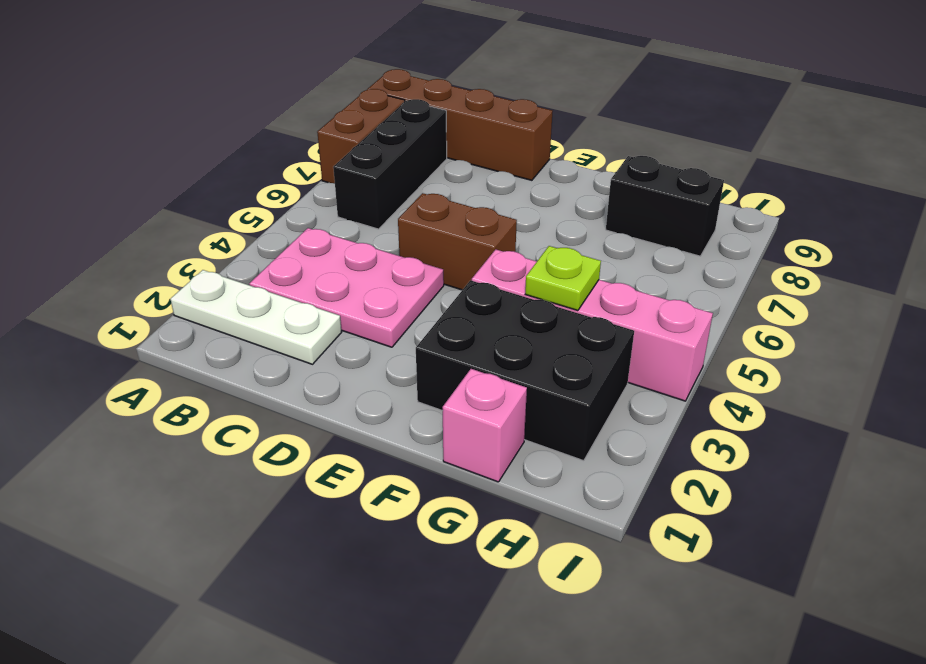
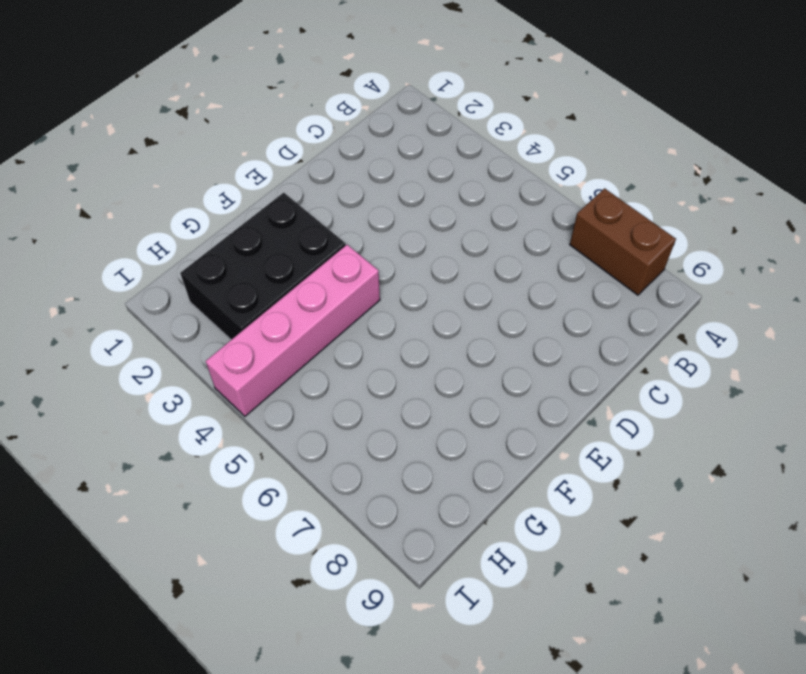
none -> white plate A2:C2 level 1
none -> brown brick A9:D9 level 1

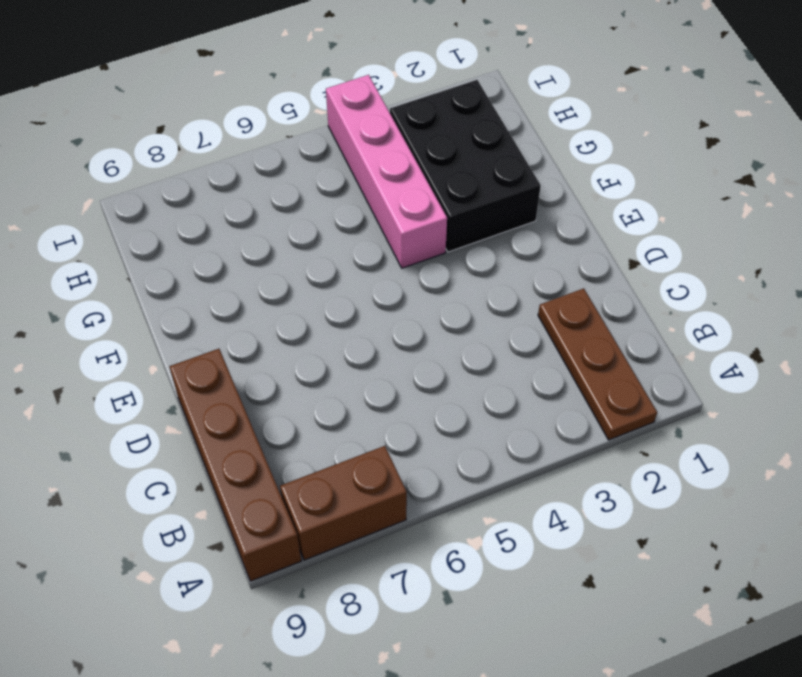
brown plate A2:C2 level 1 -> white plate A2:C2 level 1
none -> pink plate B3:D4 level 1
none -> black brick B6:B8 level 1

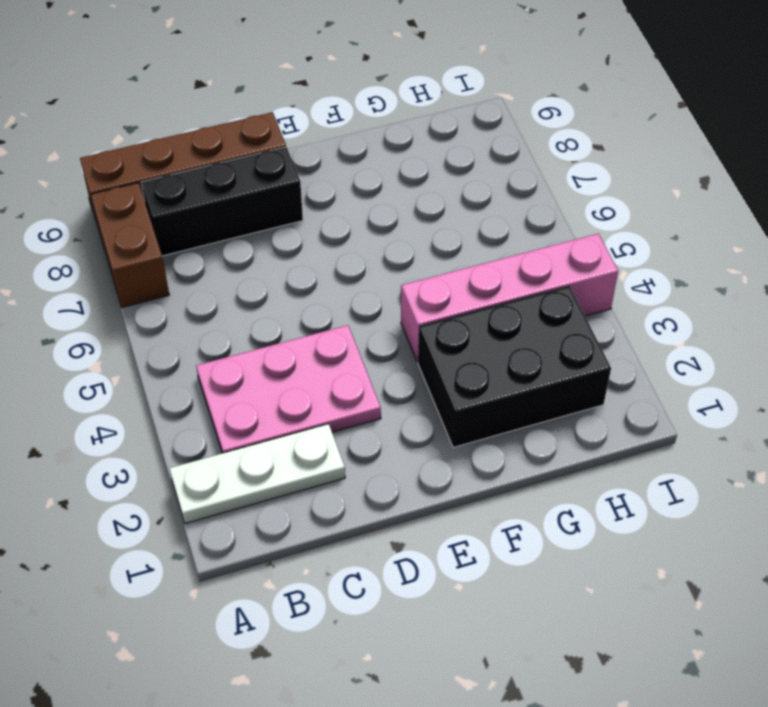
black brick B8:D8 level 1 -> black brick B6:B8 level 1
none -> brown brick D5:E5 level 1
none -> pink brick G1 level 1

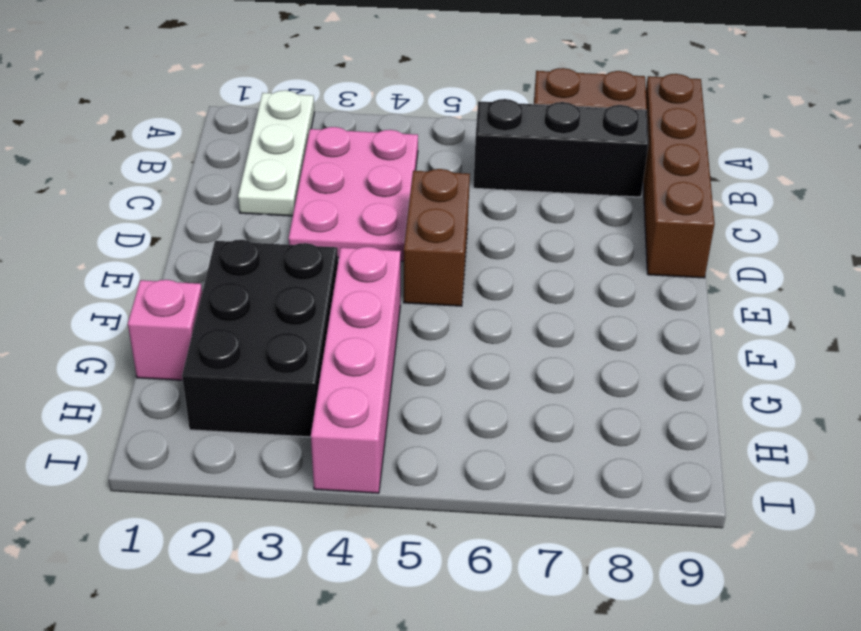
none -> black brick G8:H8 level 1
none -> lime plate G4 level 2

